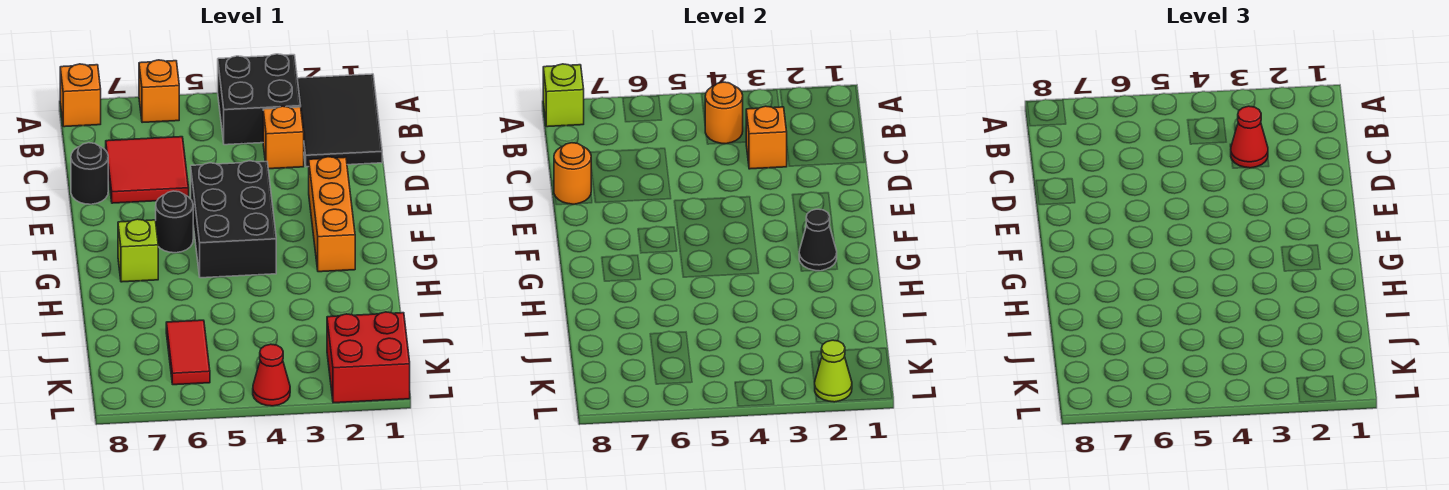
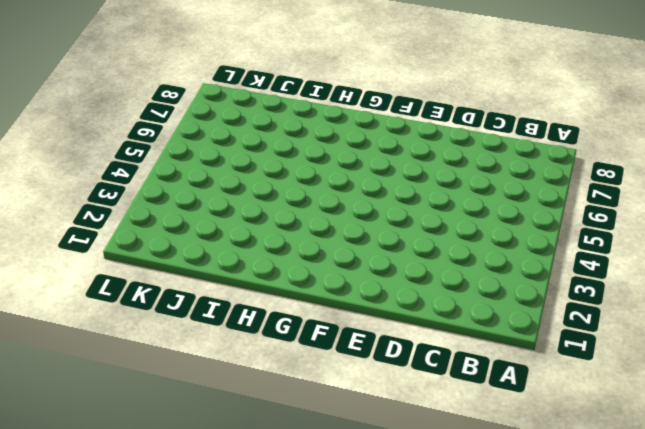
none -> black tile A1:C2 level 1
none -> black brick A3:B4 level 1
none -> orange brick A6 level 1

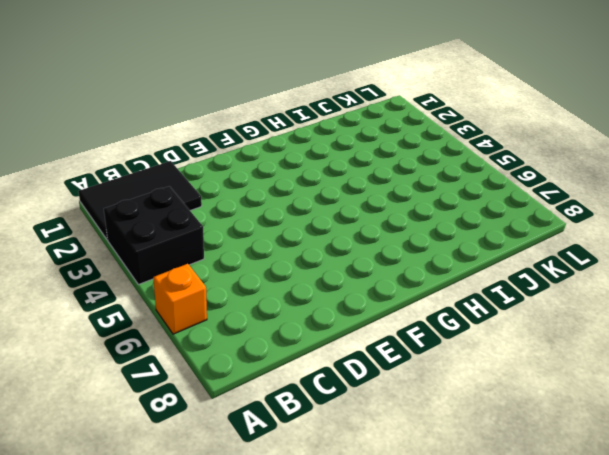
none -> orange brick A8 level 1
none -> orange brick C3 level 1
none -> red tile C6:D7 level 1

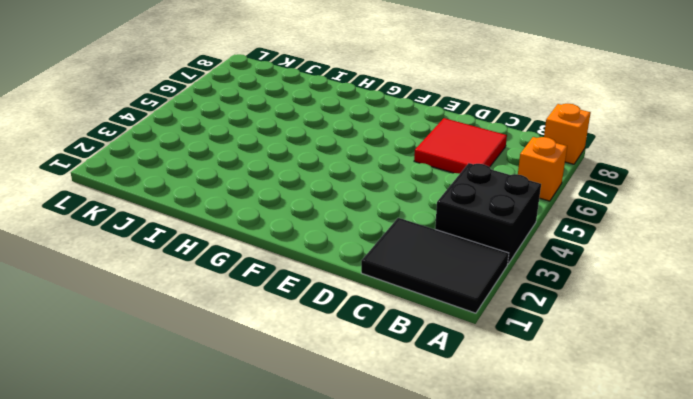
none -> orange brick C3 level 1
none -> black round brick D8 level 1
none -> orange brick E2:G2 level 1

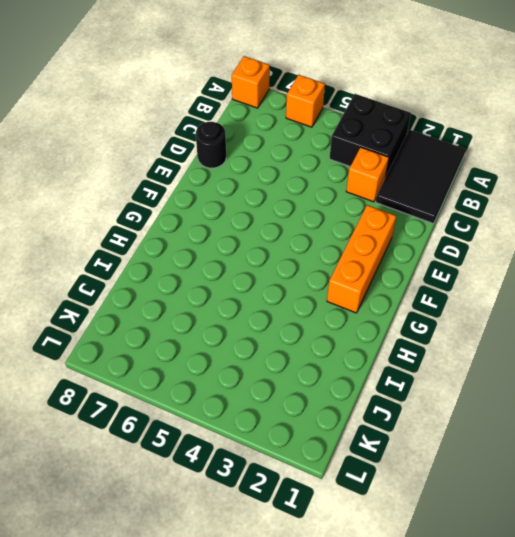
none -> red tile C6:D7 level 1
none -> black brick E4:G5 level 1
none -> black round brick F6 level 1

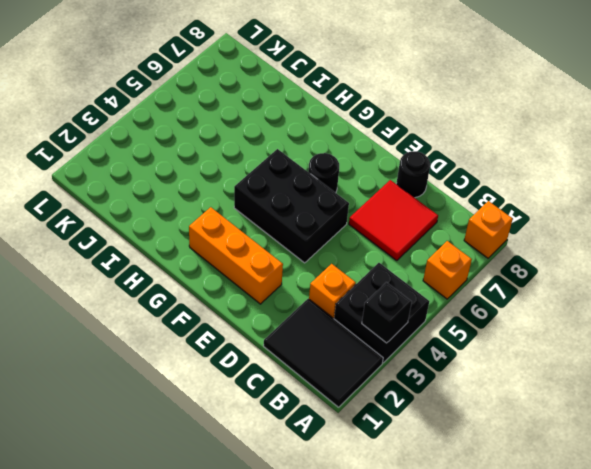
black brick A3 level 2 -> none
none -> lime brick G7 level 1
none -> red tile J6:K6 level 1
none -> red brick K1:L2 level 1

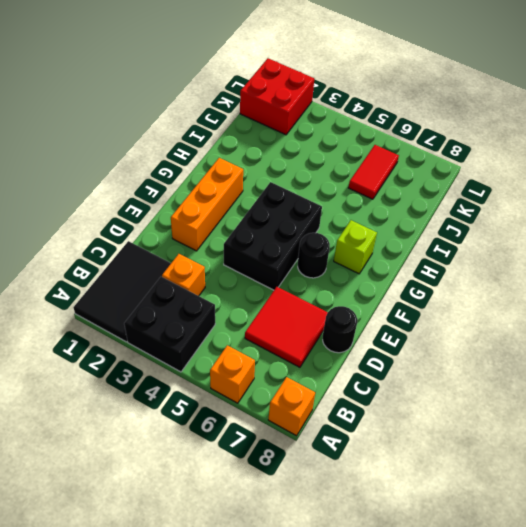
none -> red cone L4 level 1
none -> lime brick A8 level 2
none -> orange round brick B4 level 2

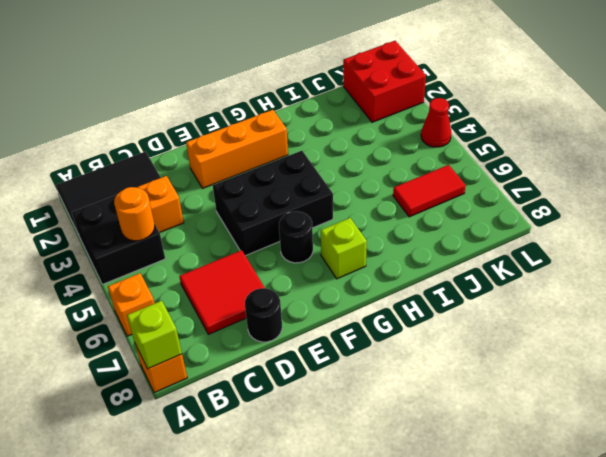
none -> orange brick C3 level 2
none -> orange round brick D8 level 2
none -> black cone G2 level 2

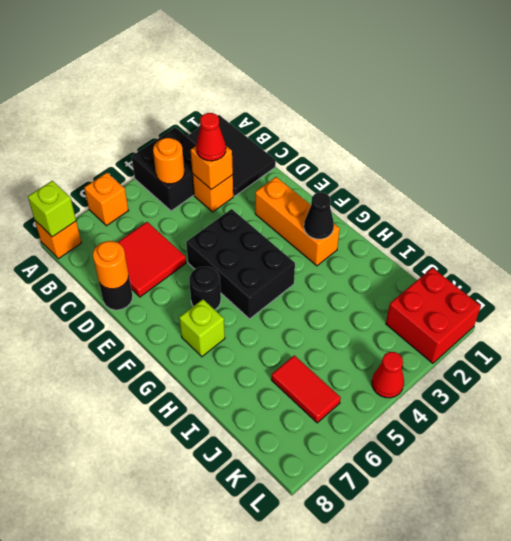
none -> lime cone L2 level 2

